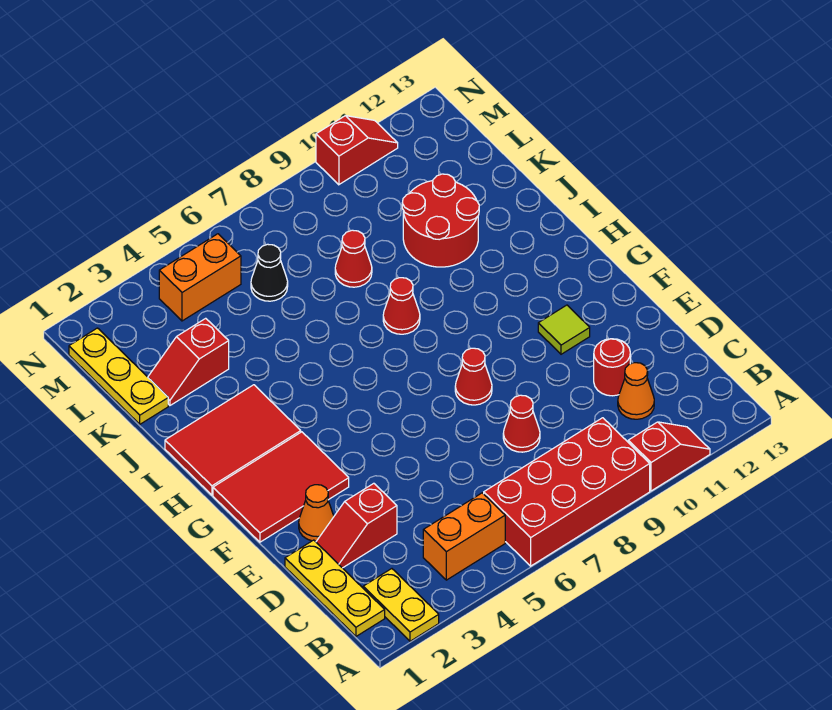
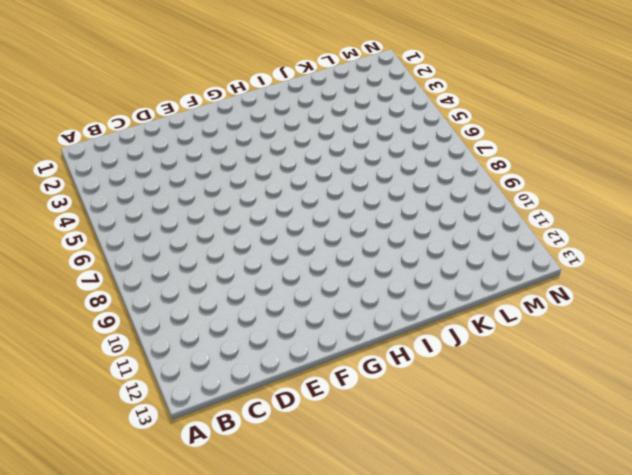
none -> yellow plate A2:B2 level 1
none -> red brick A6:B9 level 1
none -> red slope A10:A11 level 1 top 10

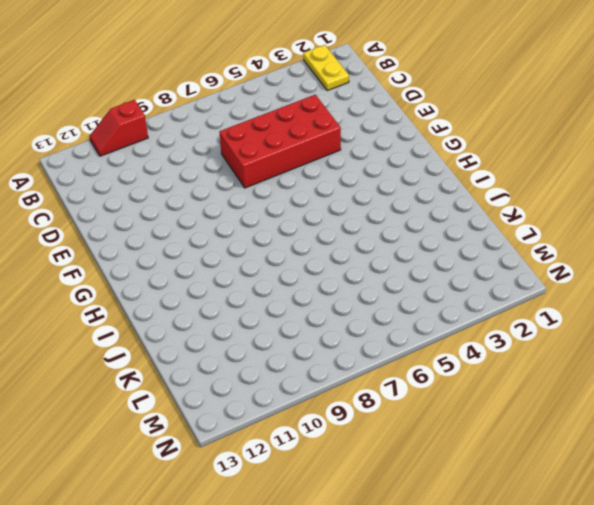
red brick D4:E7 level 1 -> red brick A6:B9 level 1
none -> yellow plate B1:D1 level 1
none -> orange brick B4:B5 level 1
none -> orange cone C11 level 1

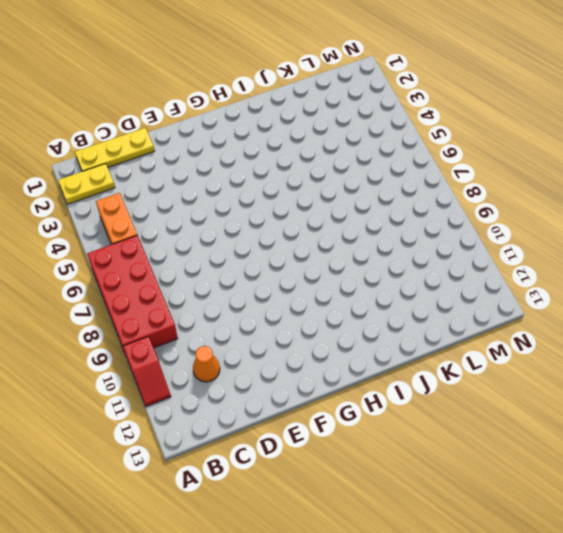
none -> red slope D2:D3 level 1 top 3
none -> red cone D8 level 1
none -> red round brick D11 level 1

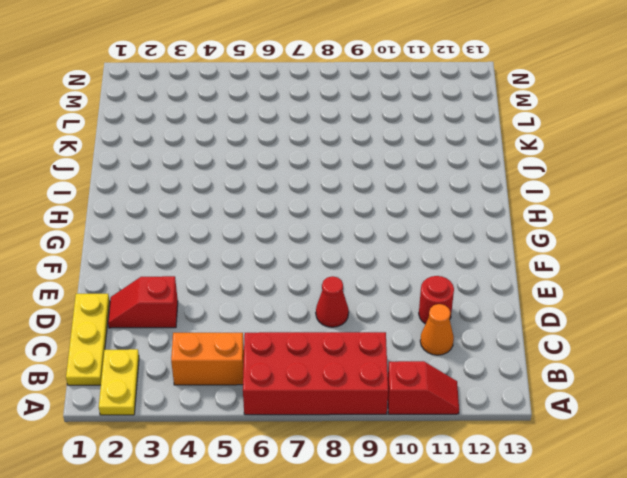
none -> orange cone E2 level 1
none -> red tile F1:G3 level 1
none -> red cone F8 level 1

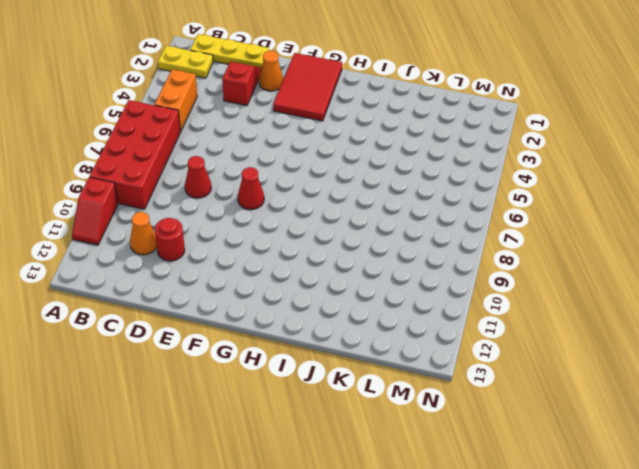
none -> lime tile F11 level 1
none -> red tile H1:I3 level 1
none -> red cone I8 level 1

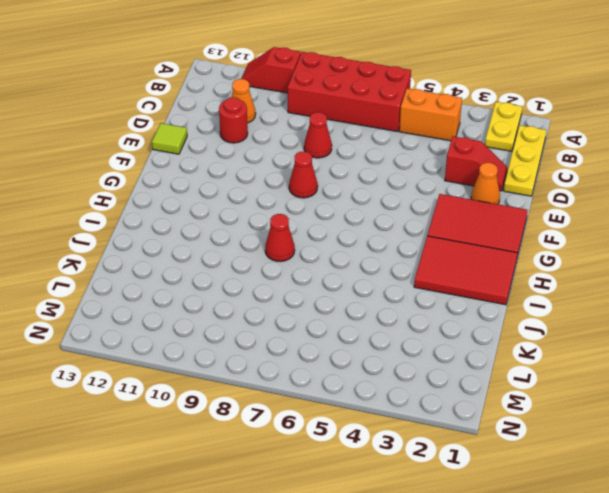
lime tile E13 level 1 -> lime tile F11 level 1
none -> red round brick J10:K11 level 1
none -> yellow plate K1:M1 level 1
none -> red slope K2:K3 level 1 top 3

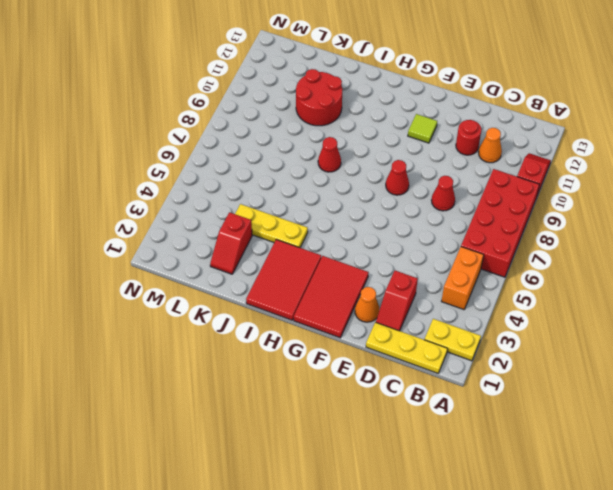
yellow plate I4:K4 level 1 -> yellow plate K1:M1 level 1
none -> red cone K8 level 1
none -> black cone L6 level 1
none -> orange brick M4:M5 level 1

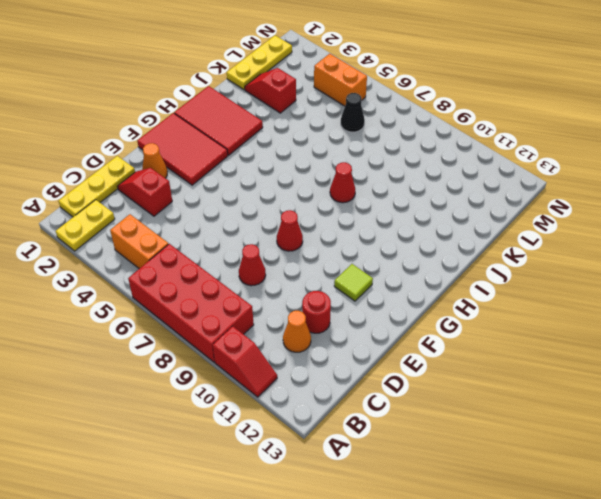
none -> red round brick J10:K11 level 1
none -> red cone K8 level 1
none -> red slope N10:N11 level 1 top 10

